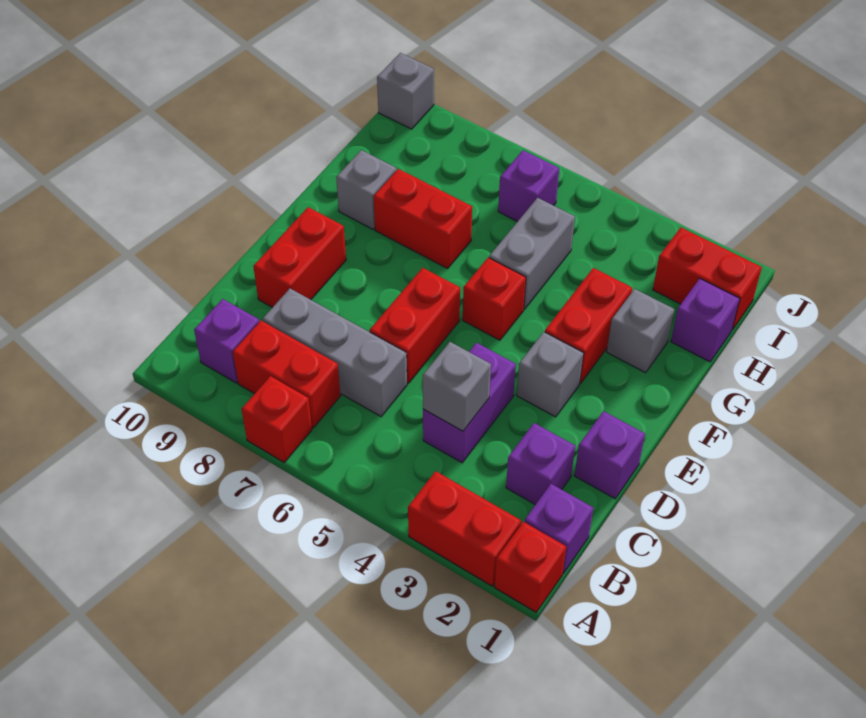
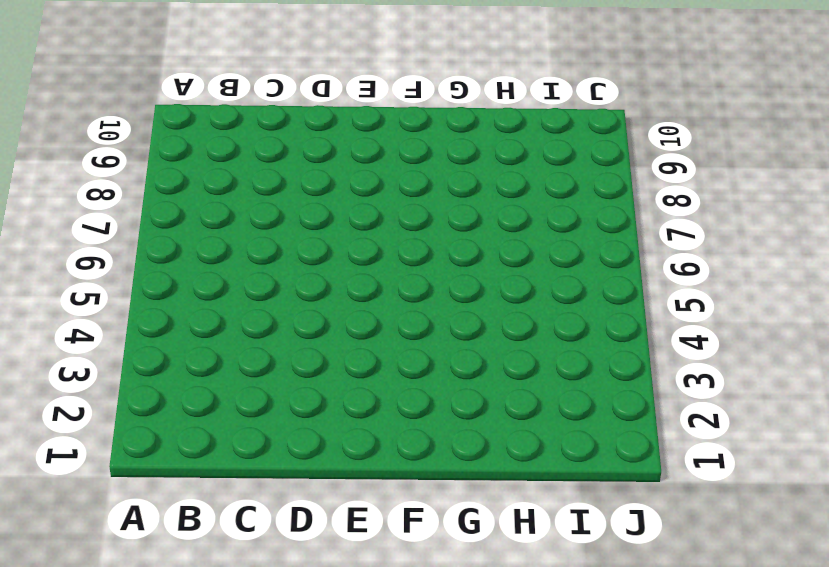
none -> red brick A1 level 1
none -> red brick A2:A3 level 1
none -> red brick A7 level 1

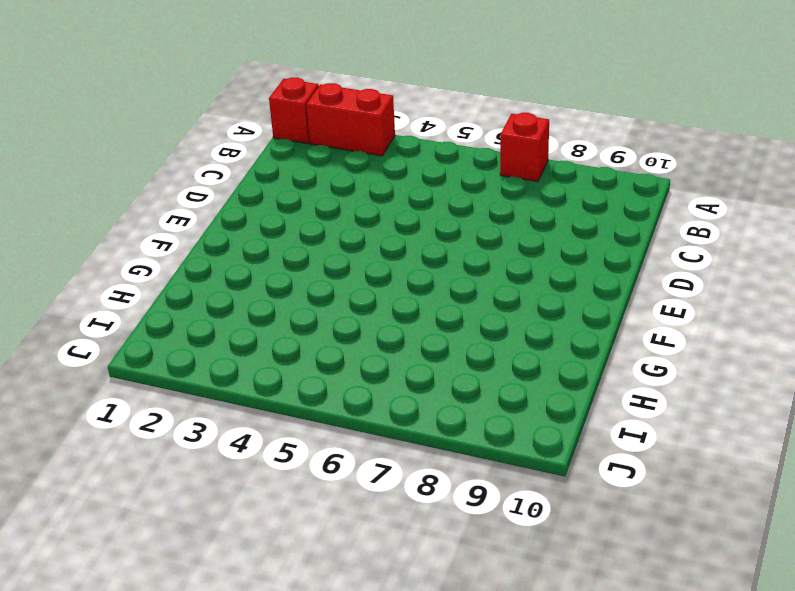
none -> purple brick B1 level 1
none -> red brick B7:B8 level 1
none -> purple brick B9 level 1

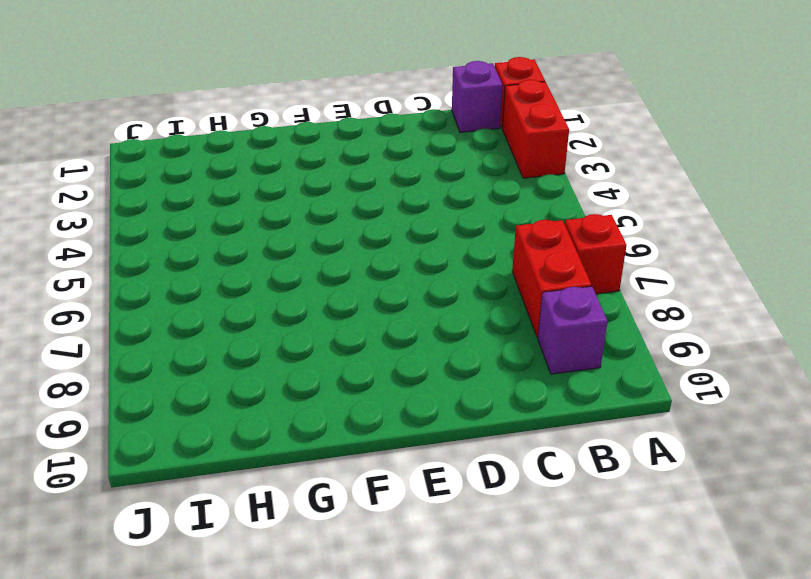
none -> purple brick C2 level 1
none -> purple brick C4:D4 level 1
none -> grey brick C6:C8 level 1

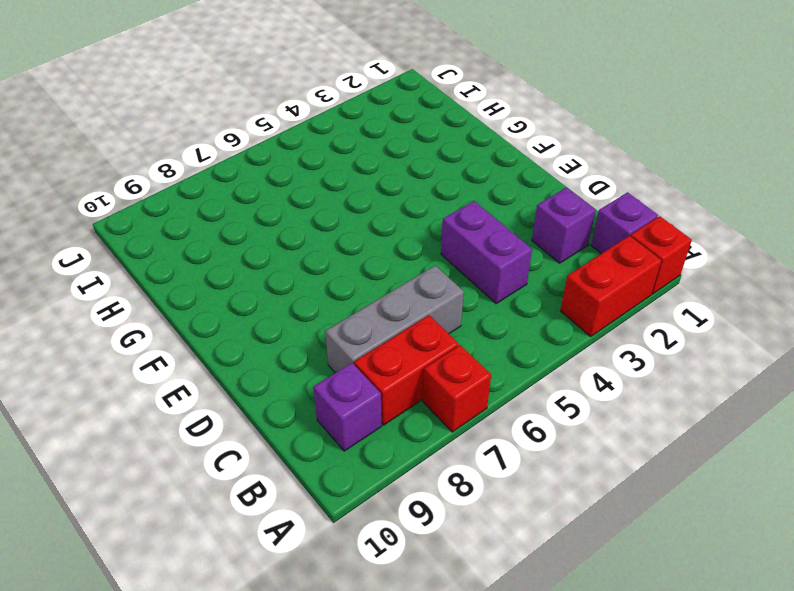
none -> purple brick D1 level 1
none -> red brick D6:E6 level 1
none -> red brick D9:E9 level 1

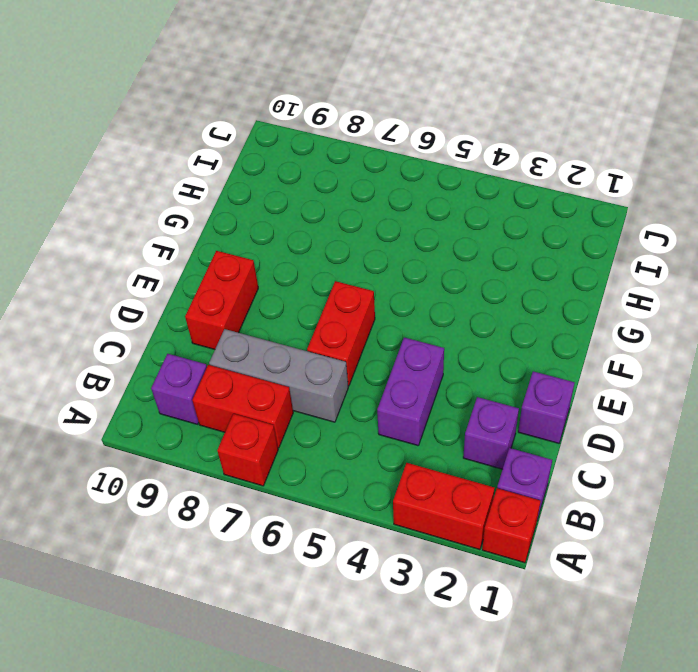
none -> grey brick E3 level 1
none -> red brick F3:G3 level 1
none -> red brick F5 level 1

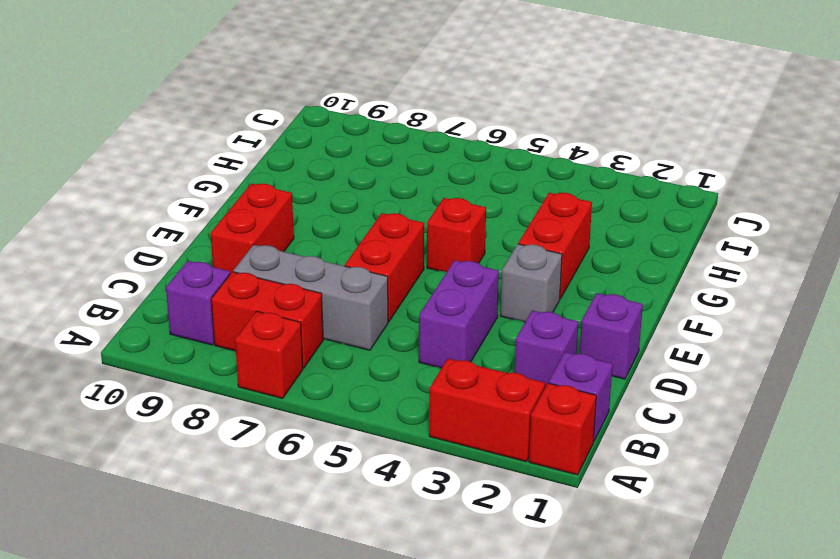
none -> grey brick G2 level 1
none -> grey brick G5:H5 level 1
none -> red brick G7:G8 level 1

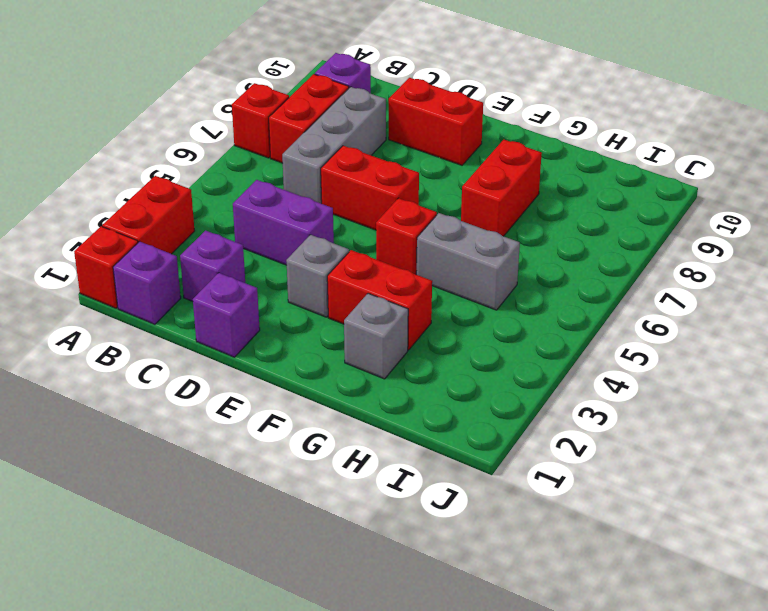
none -> grey brick G9 level 1
none -> purple brick H1 level 1
none -> red brick I1:I2 level 1

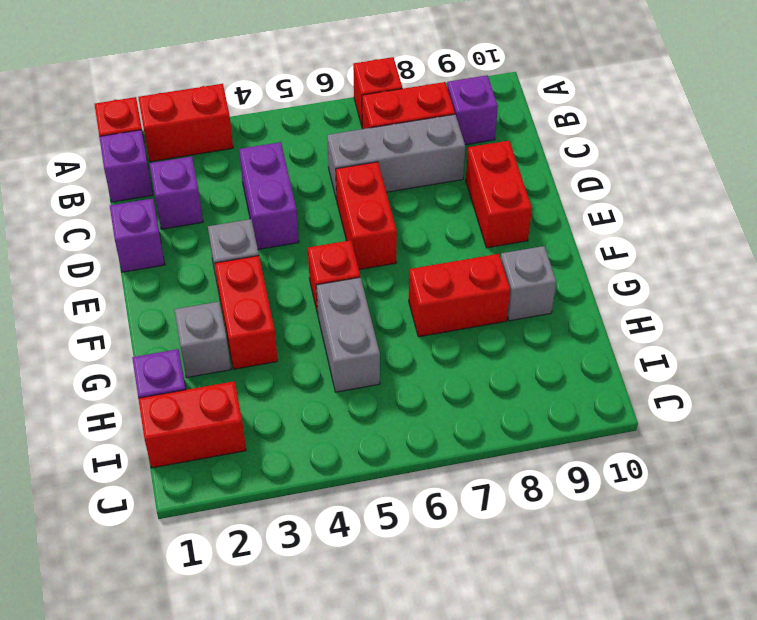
none -> purple brick I6 level 1
none -> grey brick J10 level 1
none -> grey brick C4 level 2

